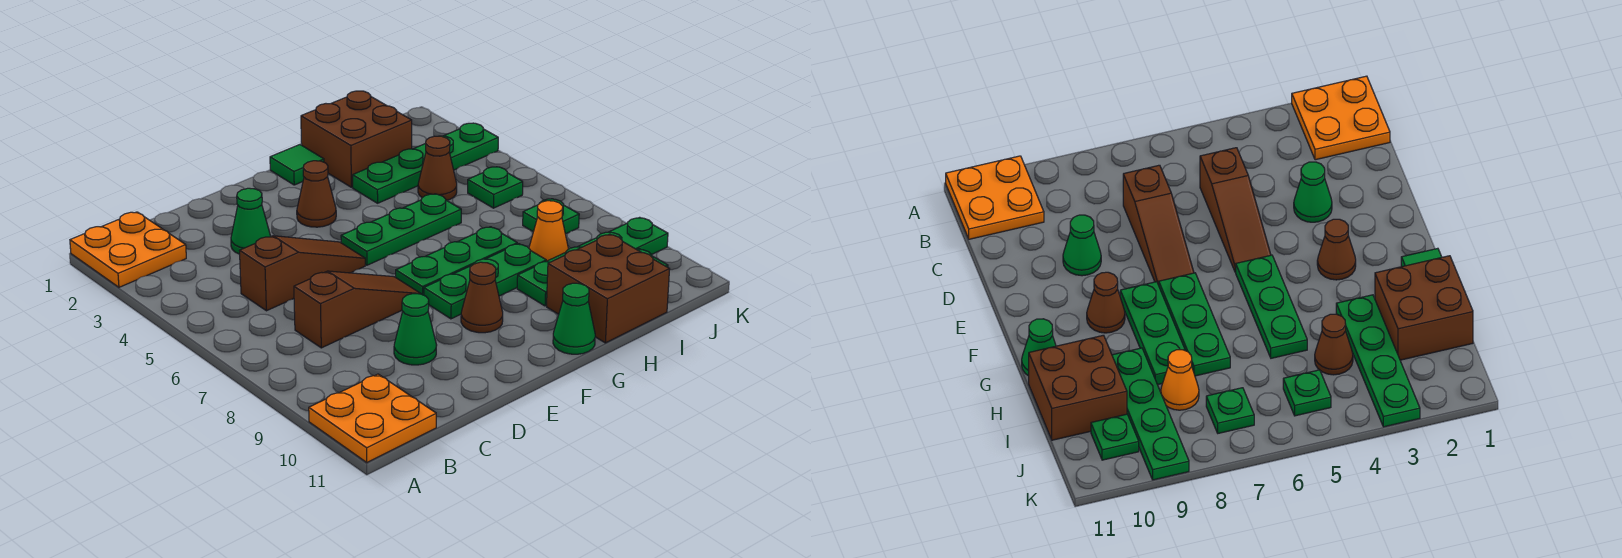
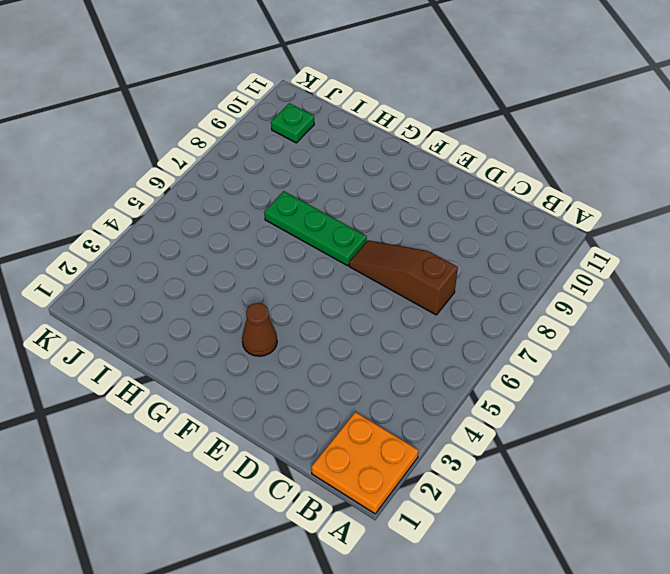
none -> orange plate A10:B11 level 1
none -> brown slope C5:E5 level 1 top C
none -> green cone D3 level 1

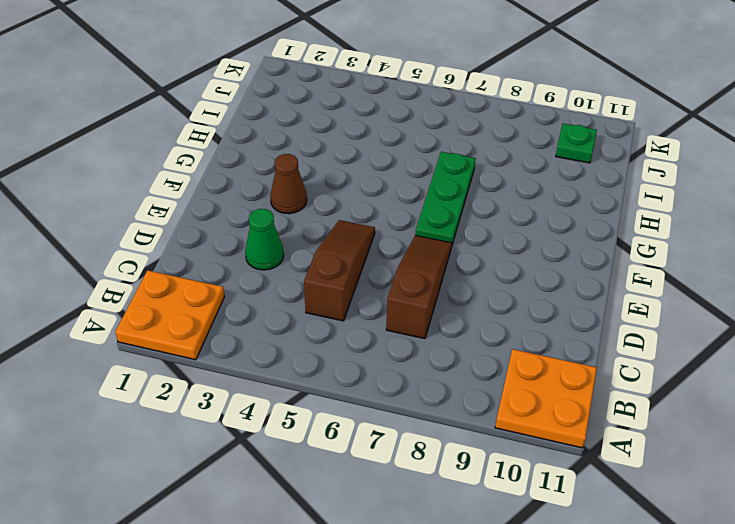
none -> green cone D9 level 1
none -> green plate F5:H5 level 1
none -> green plate F8:H8 level 1

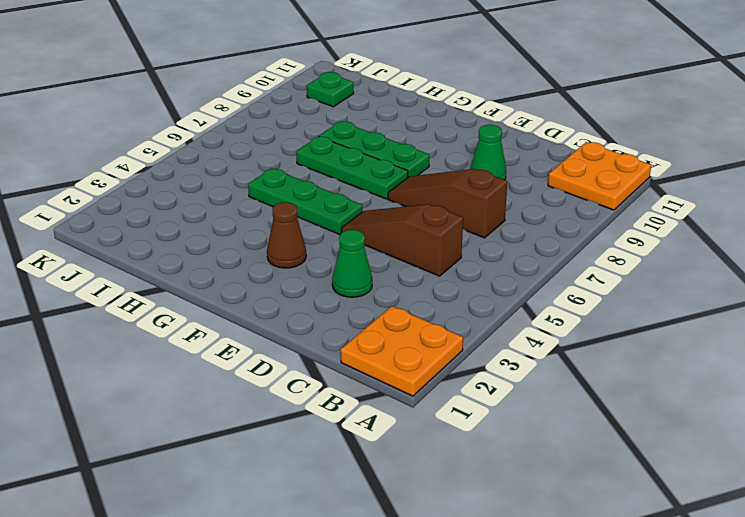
none -> brown cone F9 level 1
none -> green tile G1 level 1
none -> green cone G11 level 1

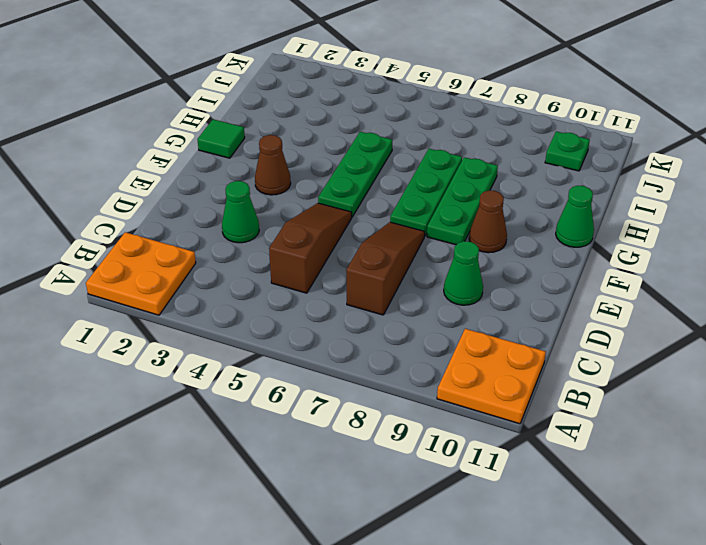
none -> brown brick H1:I2 level 1
none -> green plate H3:K3 level 1
none -> green plate H9:K9 level 1

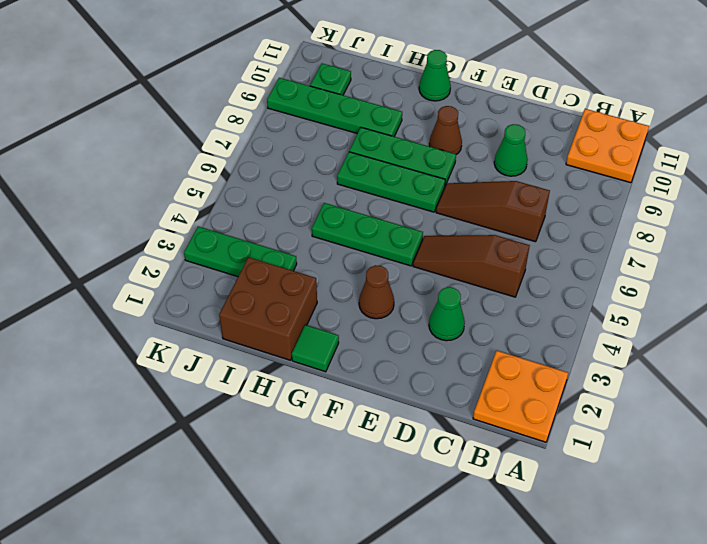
green plate I3:K3 level 1 -> green plate H3:K3 level 1
none -> brown brick H10:I11 level 1
none -> brown cone I4 level 1
none -> orange cone I8 level 1

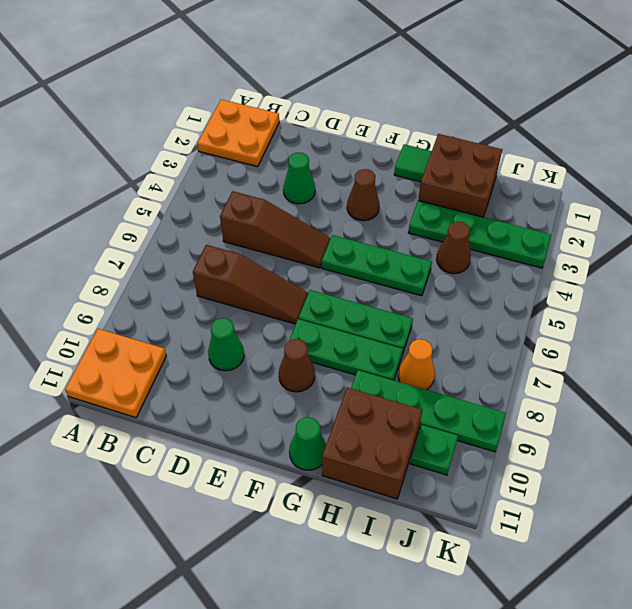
none -> green plate J5 level 1
none -> green plate J7 level 1

